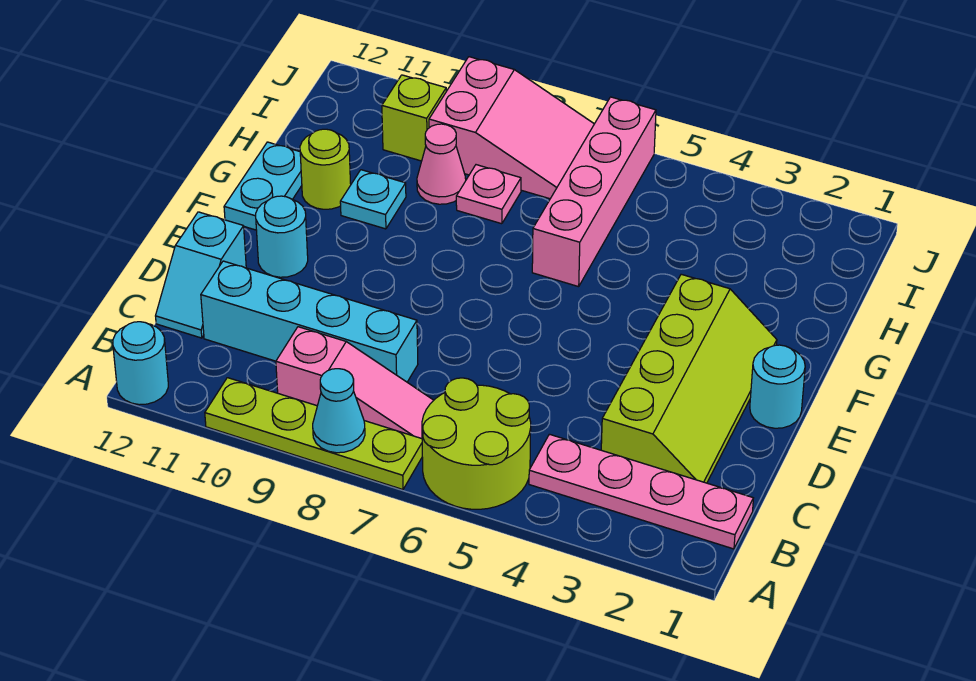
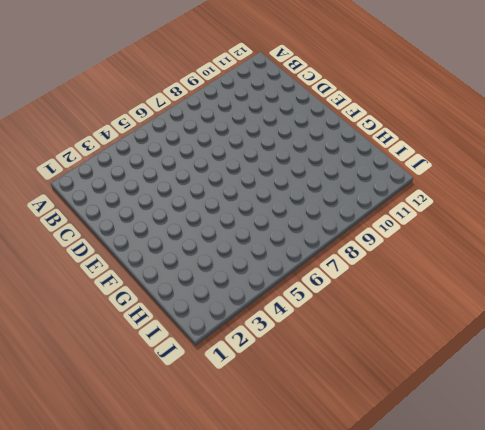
none -> lime round brick A5:B6 level 1
none -> lime plate A7:A10 level 1
none -> cyan round brick A12 level 1

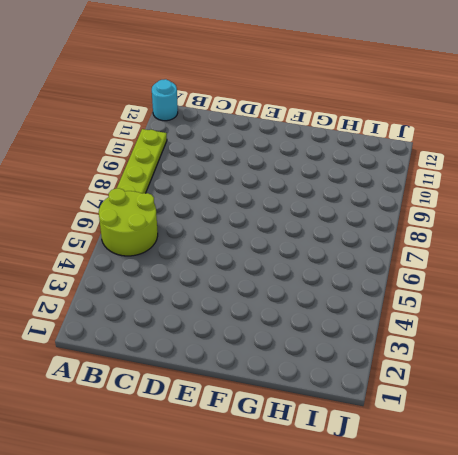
none -> pink plate B1:B4 level 1
none -> pink slope B7:B9 level 1 top 9
none -> lime slope C2:F3 level 1 top 3

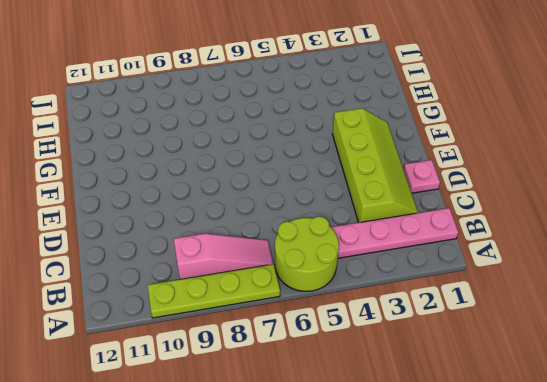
pink plate D1 level 1 -> pink plate H8 level 1
none -> cyan round brick A12 level 1
none -> cyan brick C8:C11 level 1
none -> cyan slope C12:D12 level 1 top D

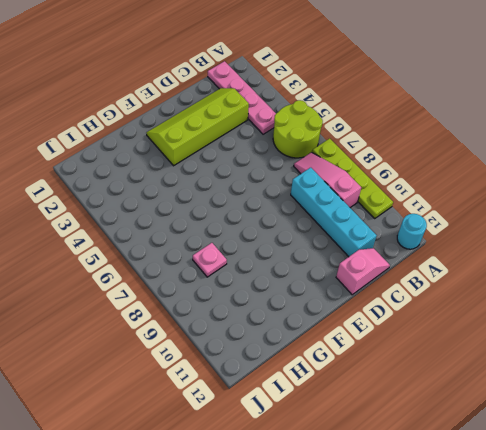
pink slope C12:D12 level 1 top D -> cyan slope C12:D12 level 1 top D
none -> cyan round brick E1 level 1
none -> cyan round brick E11 level 1
none -> cyan plate F12:G12 level 1

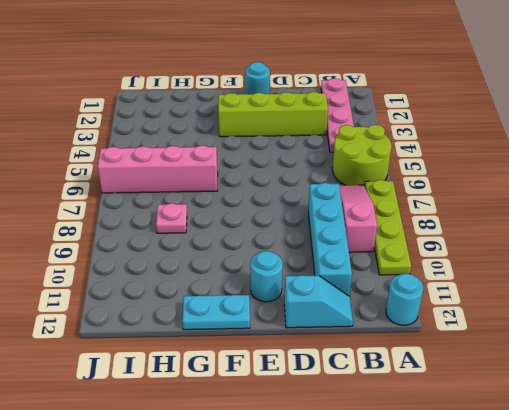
none -> cyan plate G10 level 1
none -> lime round brick G11 level 1
none -> pink cone H9 level 1

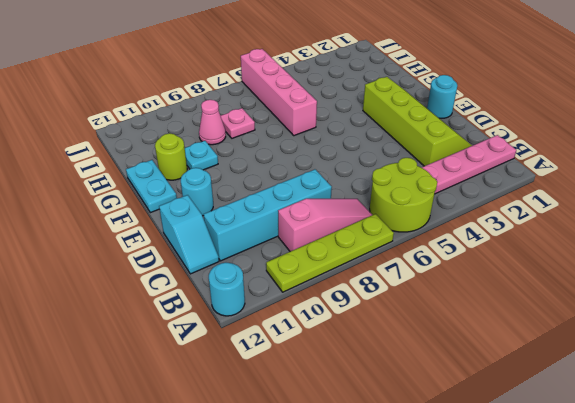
none -> pink slope I7:J9 level 1 top 9
none -> lime brick I10 level 1
none -> cyan cone A8 level 2

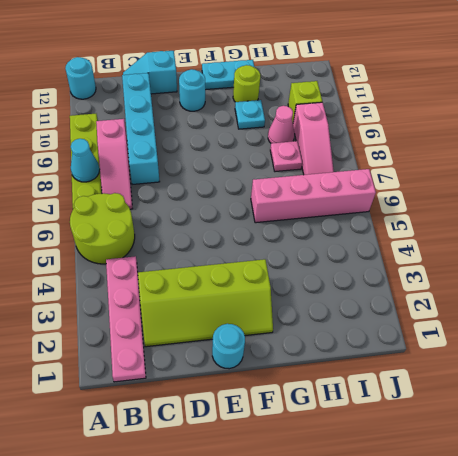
pink slope I7:I9 level 1 top 9 -> pink slope I7:J9 level 1 top 9

